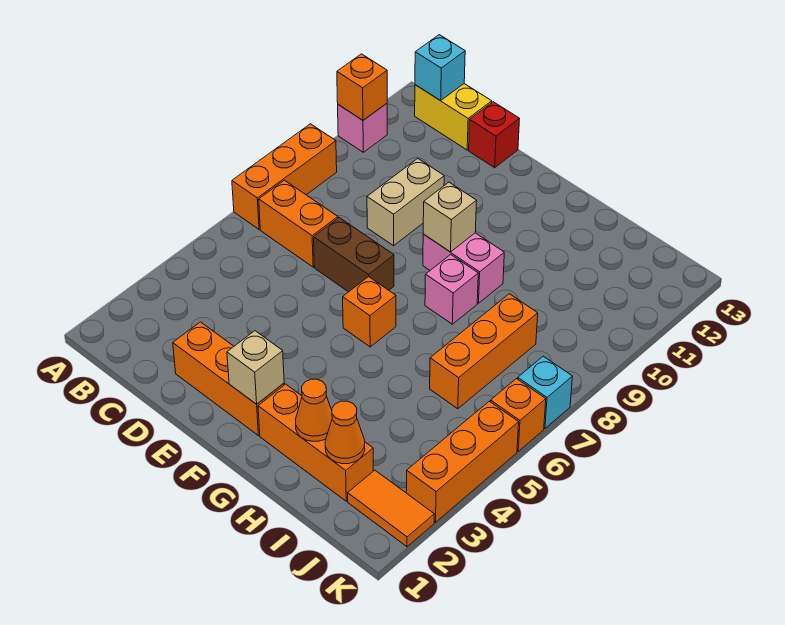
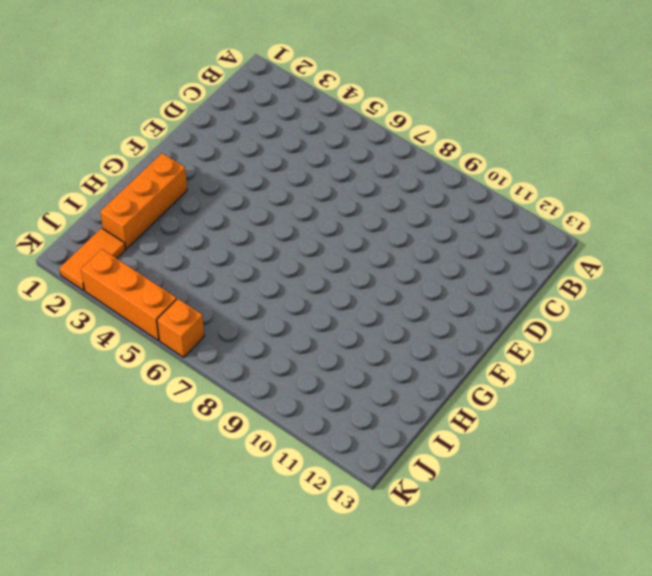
none -> orange brick A7:A9 level 1
none -> pink brick A11 level 1
none -> orange brick B7:C7 level 1

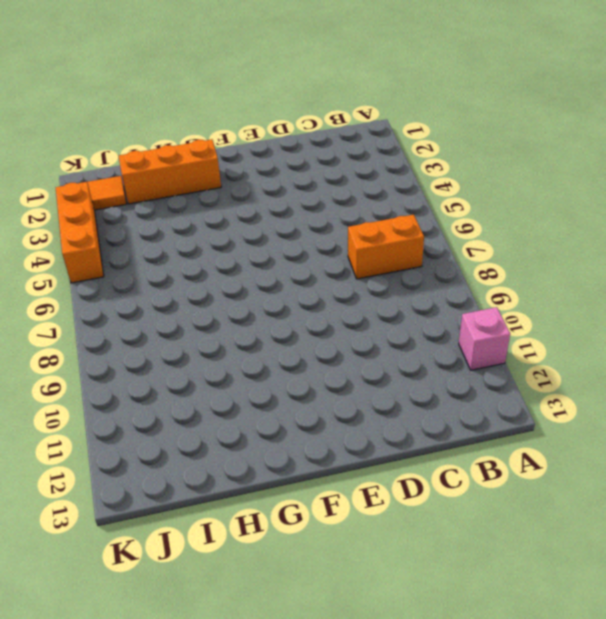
none -> orange brick A7:A9 level 1
none -> yellow brick B13:C13 level 1
none -> orange brick D2:F2 level 1

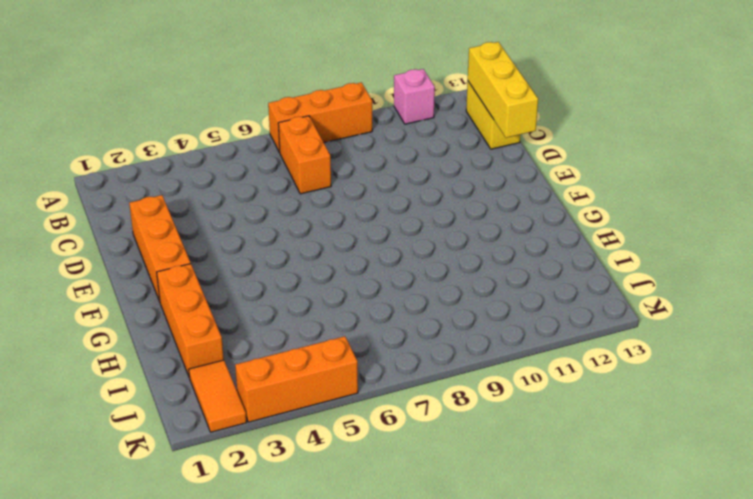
yellow brick B13:D13 level 2 -> cyan brick B13 level 2
none -> brown brick D7:E7 level 1
none -> tan brick D9:D10 level 1
none -> red brick D13 level 1

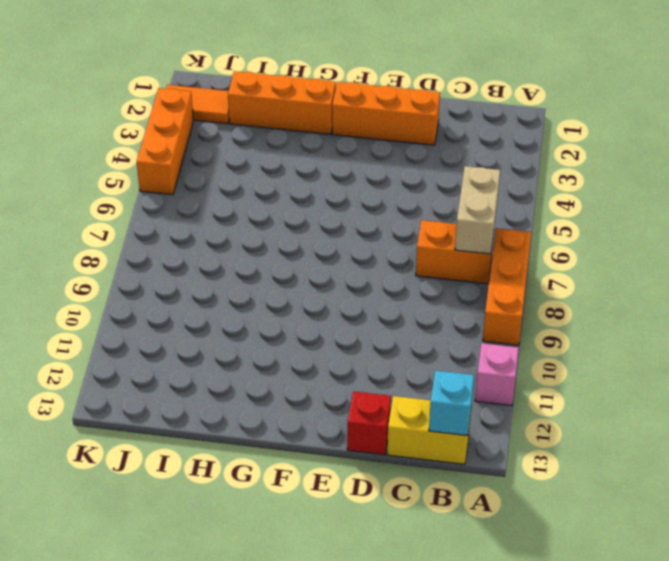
tan brick B6:B7 level 2 -> tan brick D9:D10 level 1
none -> brown brick D7:E7 level 1
none -> orange brick F6 level 1
none -> pink brick F9:G9 level 1

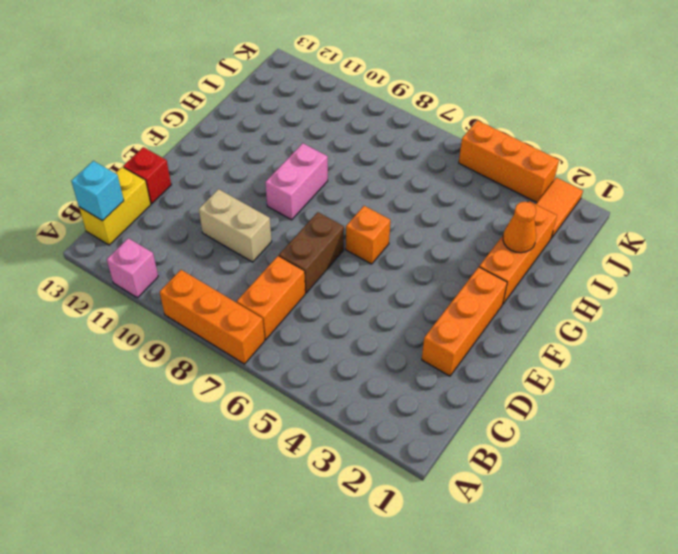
none -> pink brick G8 level 1
none -> orange brick I6:I8 level 1
none -> orange brick K6 level 1

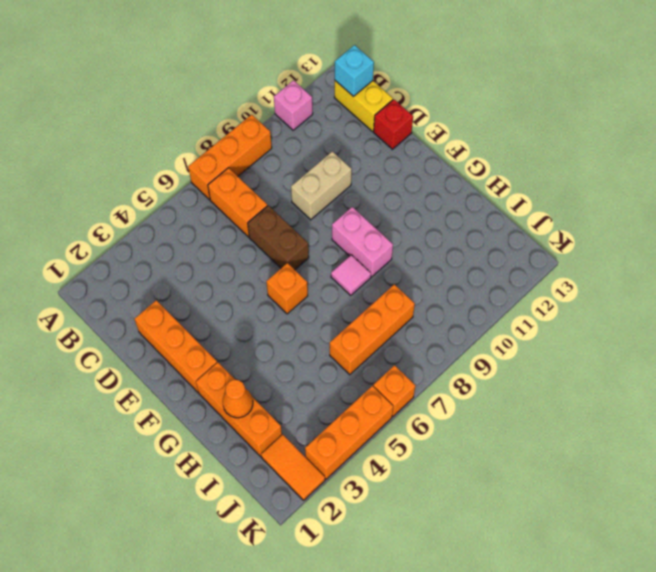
pink tile G8 level 1 -> pink brick G8 level 1
none -> cyan brick K7 level 1
none -> orange brick A11 level 2
none -> tan brick F2 level 2

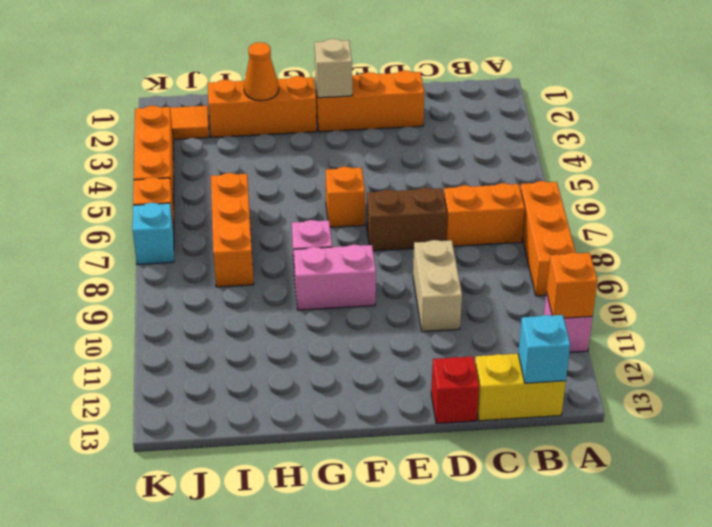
none -> tan brick F9 level 2
none -> orange cone I2 level 2

